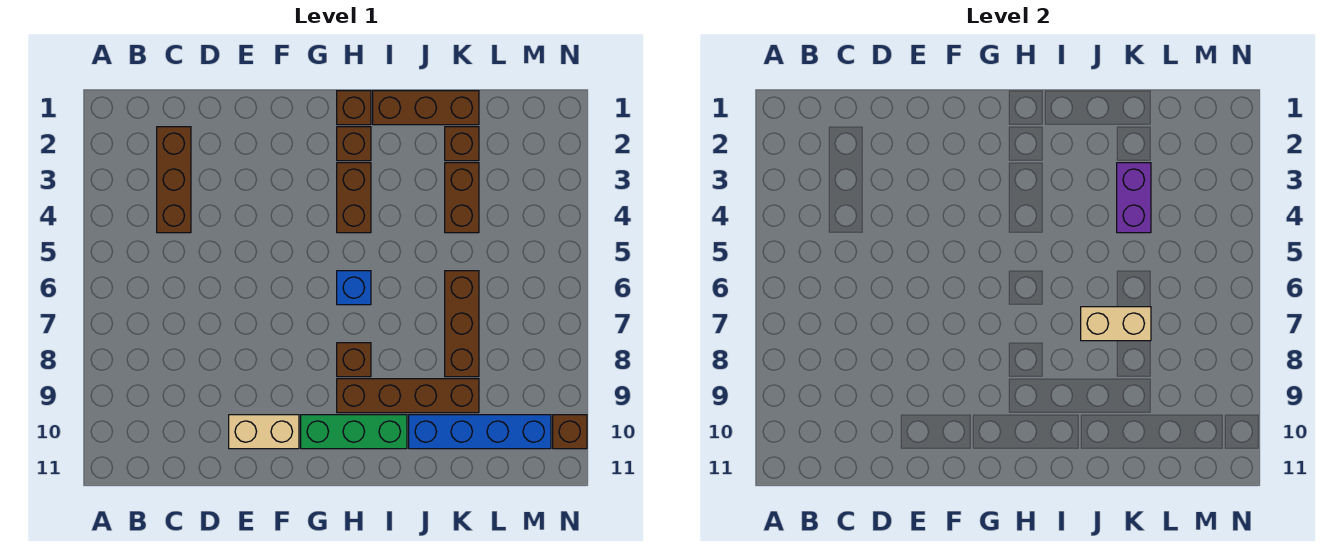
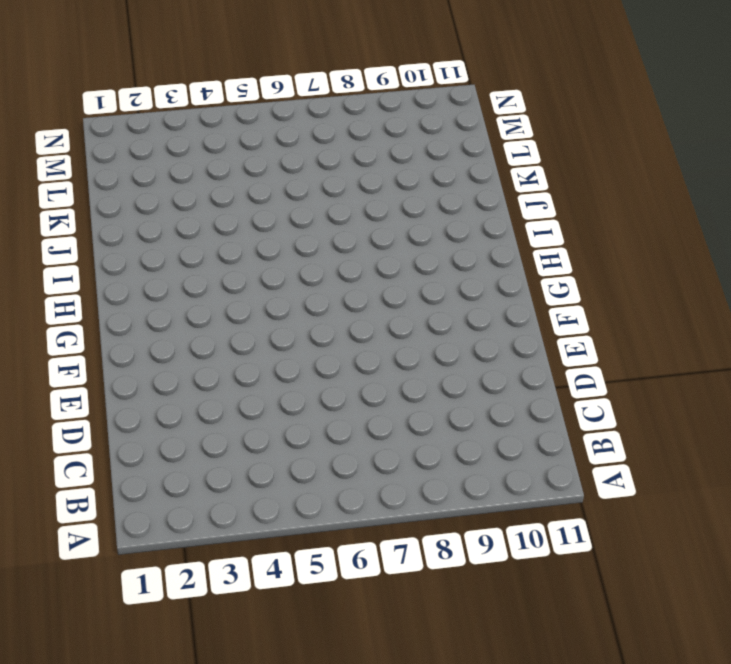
none -> brown brick C2:C4 level 1
none -> tan brick E10:F10 level 1
none -> green brick G10:I10 level 1

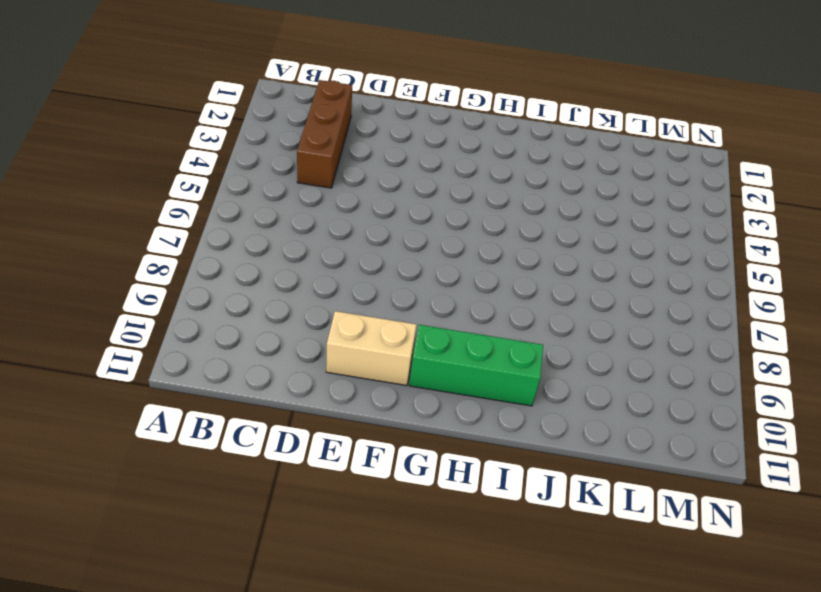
none -> brown brick H1 level 1
none -> brown brick H2 level 1
none -> brown brick H3:H4 level 1

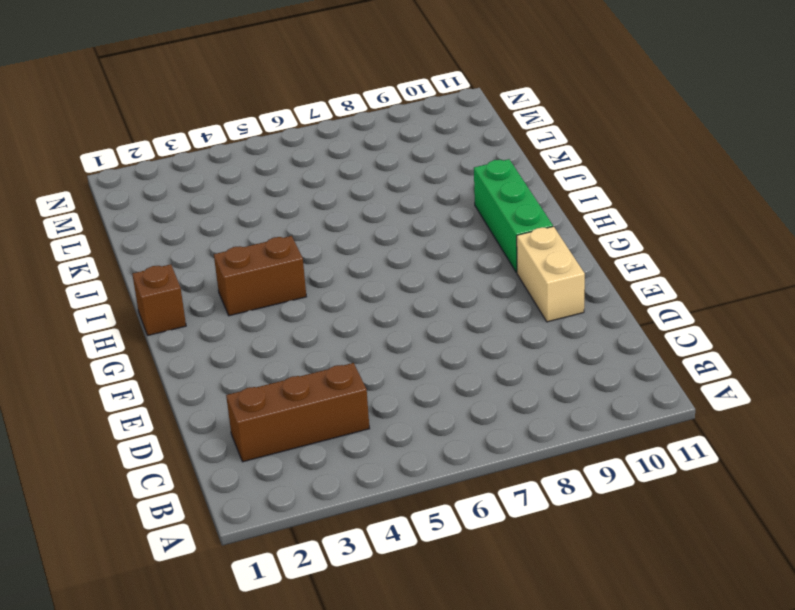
none -> brown brick H2 level 1
none -> blue brick H6 level 1
none -> brown brick H8 level 1

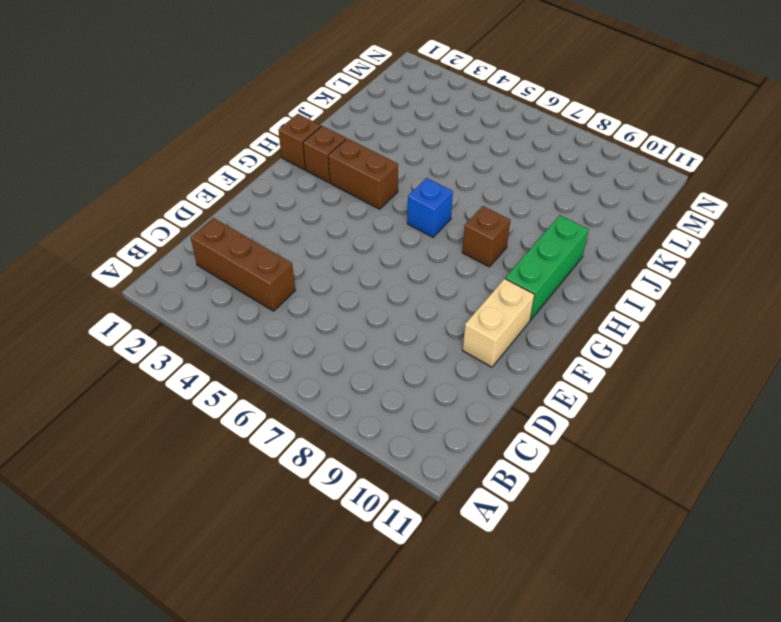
none -> brown brick H9:K9 level 1
none -> brown brick I1:K1 level 1
none -> blue brick J10:M10 level 1

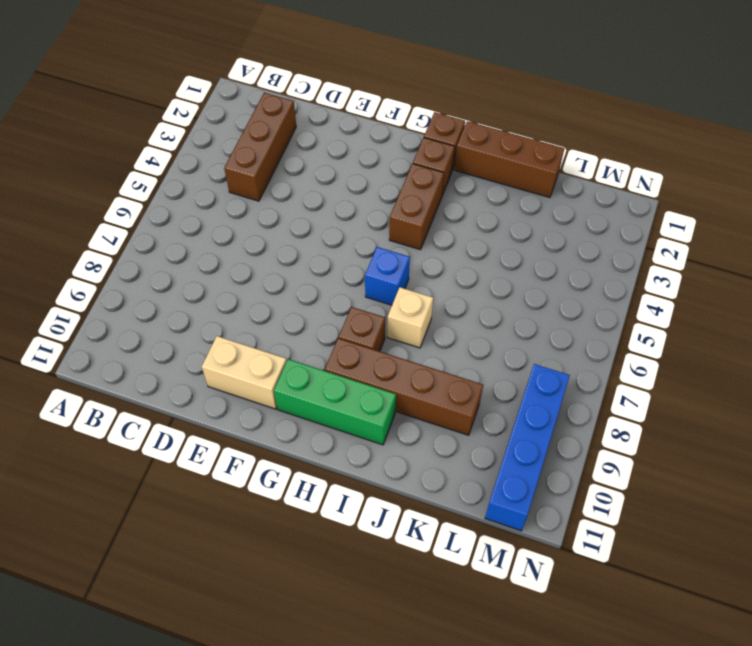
tan brick I7 level 1 -> none
blue brick M8:M11 level 1 -> blue brick J10:M10 level 1
none -> brown brick K2 level 1
none -> brown brick K3:K4 level 1
none -> brown brick K6:K8 level 1

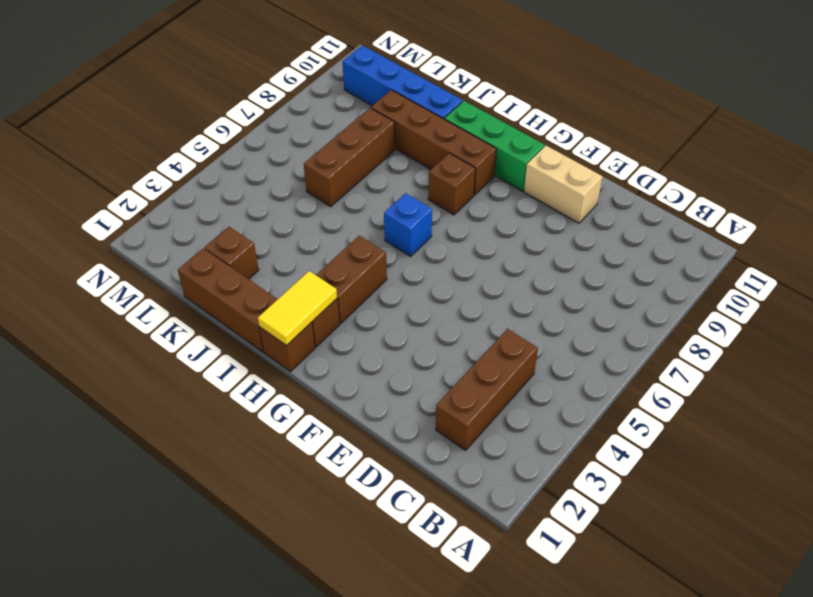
yellow tile H1:H2 level 2 -> none
none -> brown brick K3:K4 level 1
none -> brown brick N10 level 1
none -> tan brick J7:K7 level 2

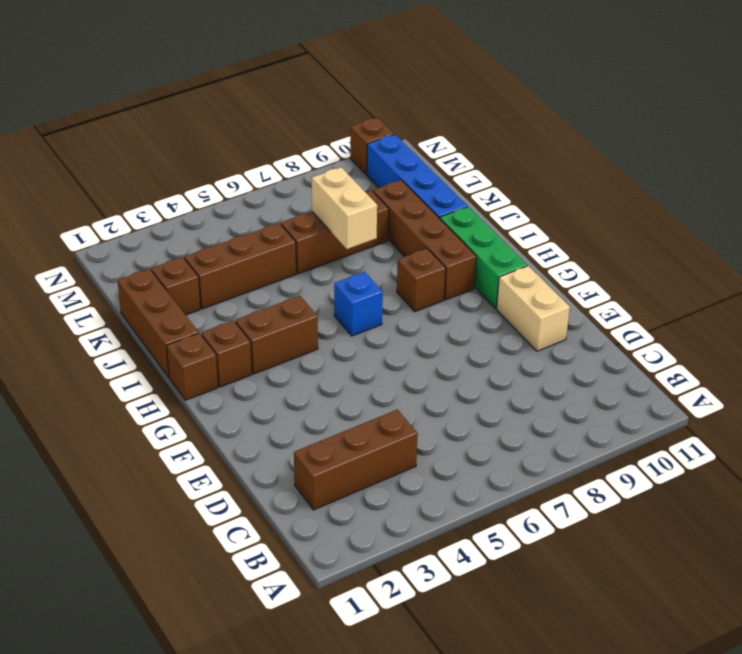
brown brick K3:K5 level 1 -> brown brick K3:K4 level 1
none -> purple brick K3:K4 level 2

